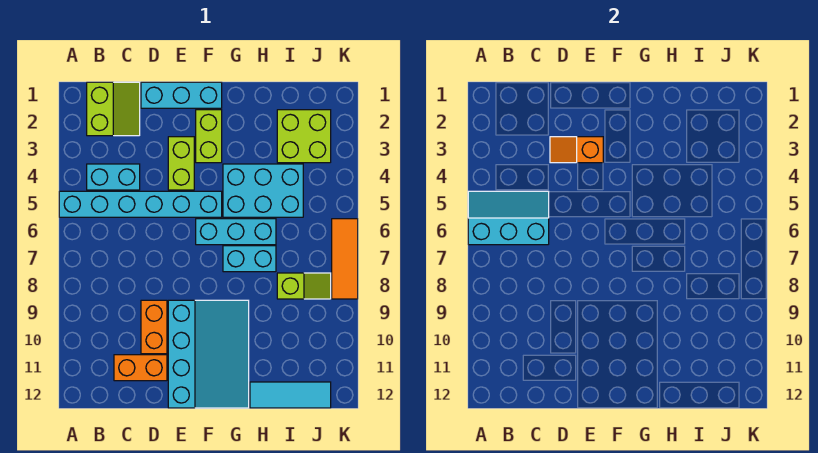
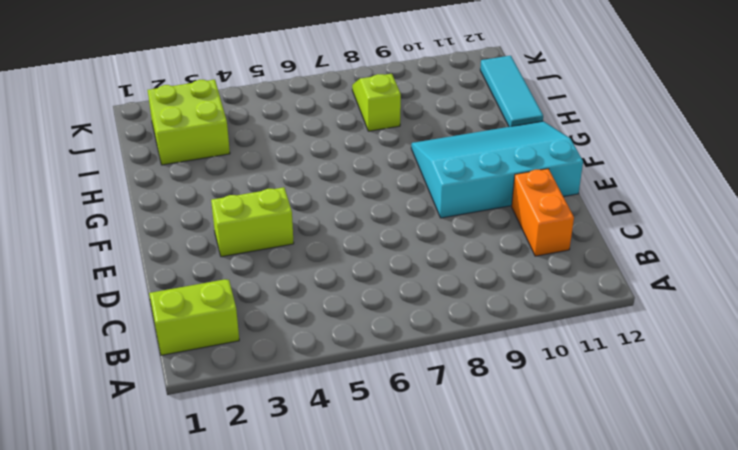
none -> cyan brick A5:F5 level 1
none -> cyan brick B4:C4 level 1
none -> cyan brick D1:F1 level 1

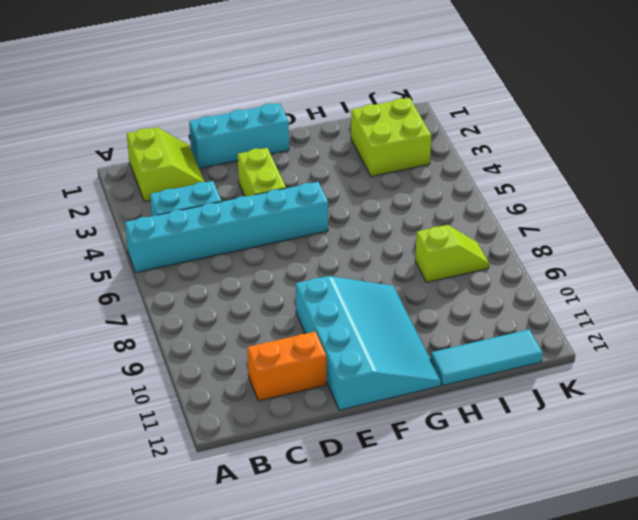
none -> orange brick D9:D10 level 1
none -> lime brick F2:F3 level 1
none -> cyan brick F6:H6 level 1

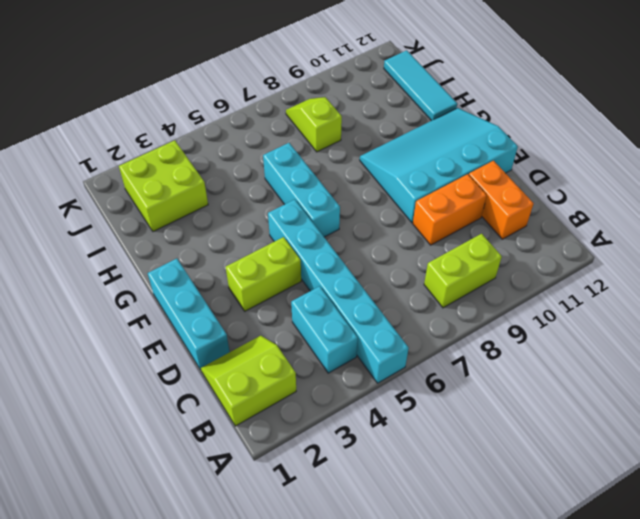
lime brick B8:B9 level 1 -> lime brick F2:F3 level 1
none -> cyan brick G4:I5 level 1
none -> cyan brick G7:H7 level 1
none -> orange tile K6:K8 level 1

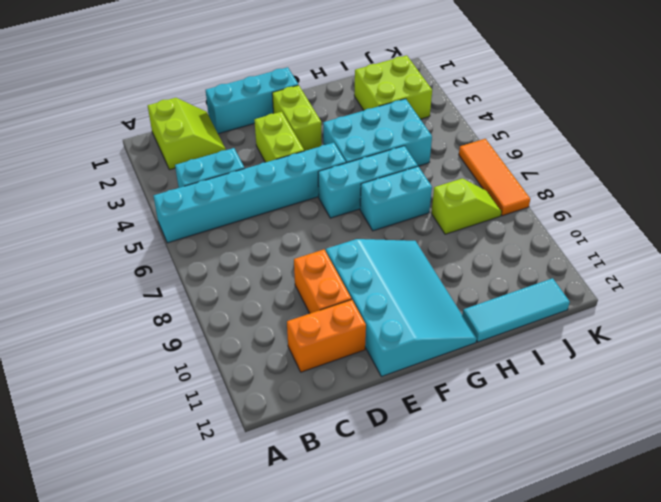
none -> cyan slope A5:C6 level 2 top 6
none -> orange slope D3:E3 level 2 top E

